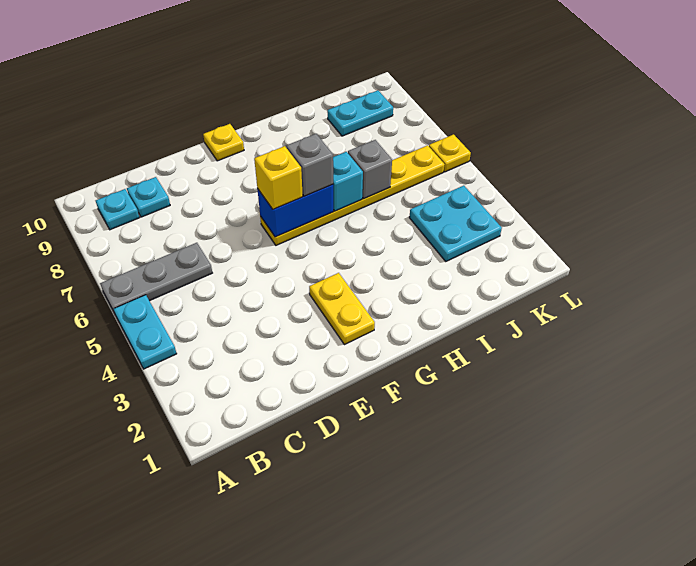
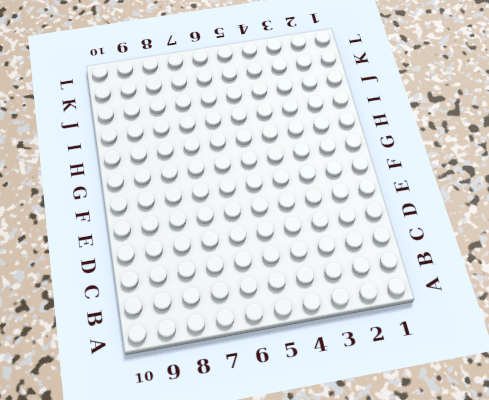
none -> cyan plate A4:A5 level 1
none -> grey plate A6:C6 level 1
none -> cyan plate B9 level 1

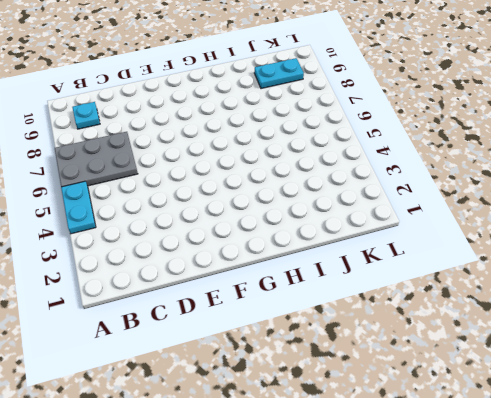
grey plate A6:C7 level 1 -> grey plate A6:C6 level 1
none -> cyan plate C9 level 1
none -> yellow plate F2:F3 level 1
none -> yellow plate F6:K6 level 1

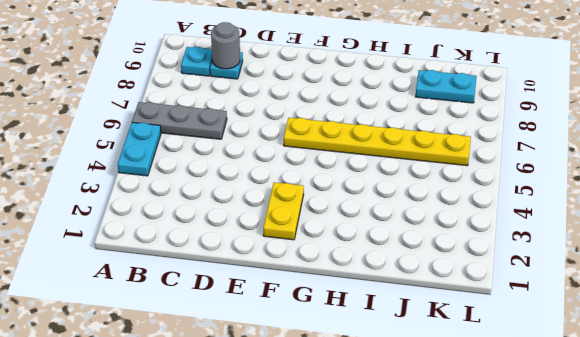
grey round brick C9 level 2 -> none
none -> yellow plate F10 level 1
none -> cyan plate J3:K4 level 1
none -> yellow plate L6 level 1

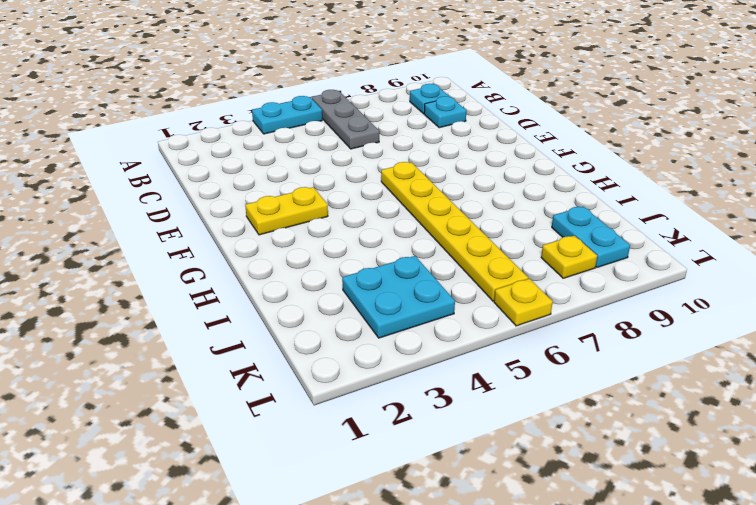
yellow plate K8 level 1 -> yellow plate F10 level 1
none -> blue brick F6:G6 level 2
none -> cyan brick H6 level 2
none -> grey brick I6 level 2

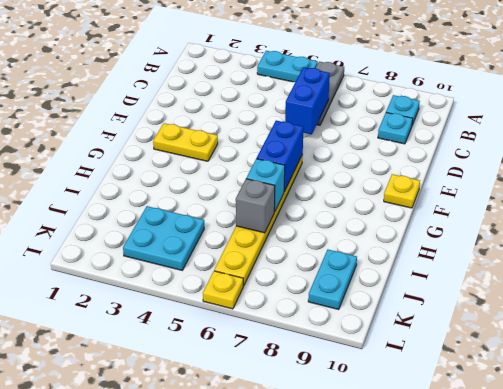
blue brick C6:D6 level 2 -> none
none -> yellow brick F6 level 3
none -> grey brick G6 level 3

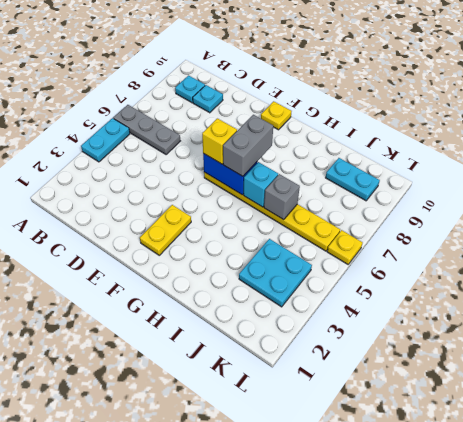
grey brick G6:G7 level 3 -> grey brick G6 level 3

